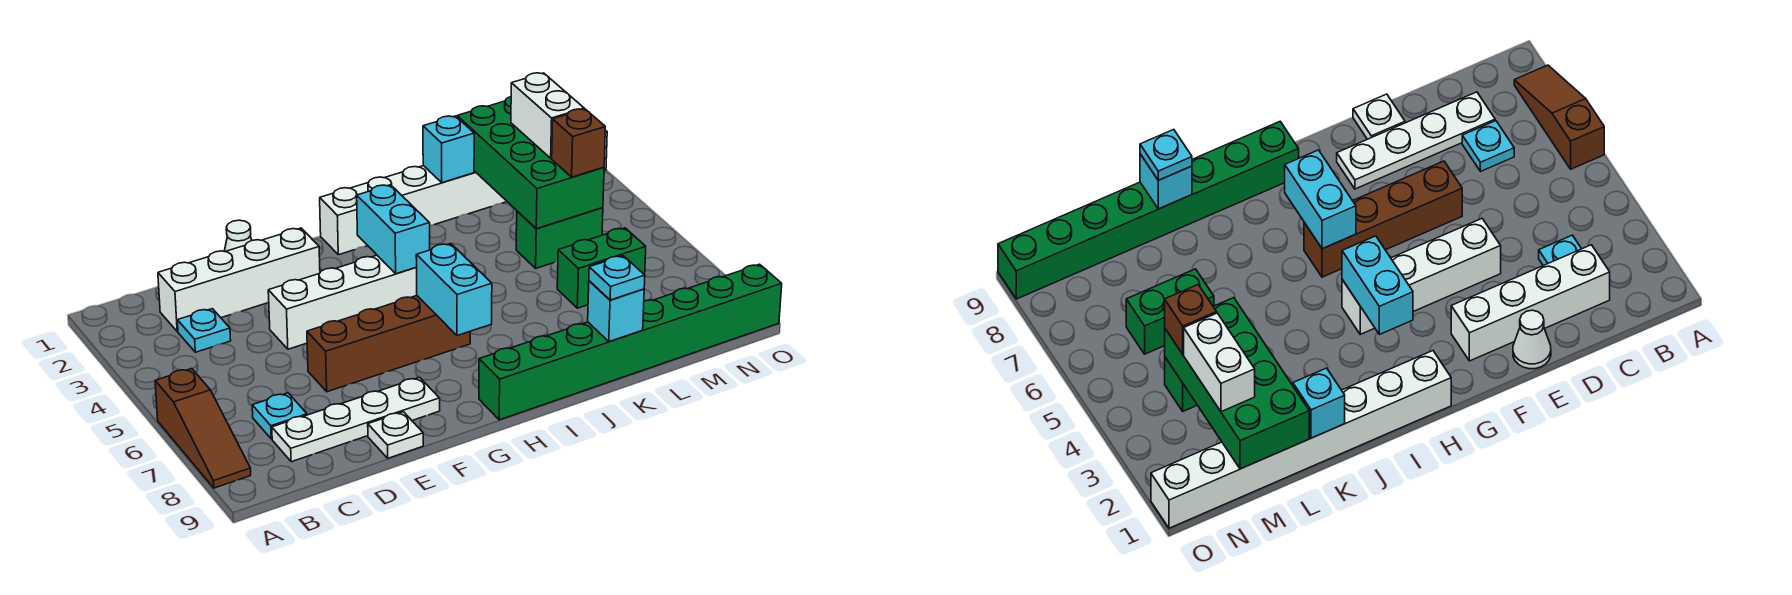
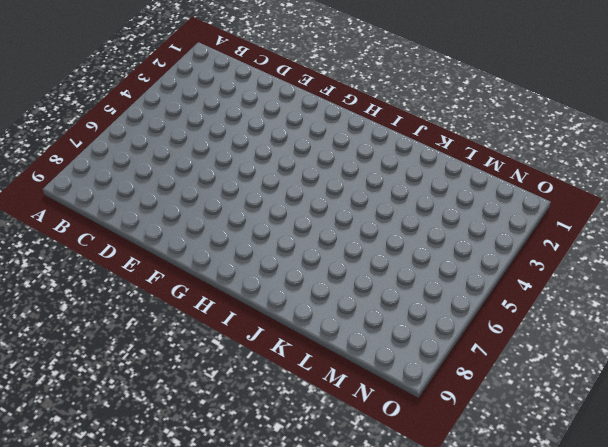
none -> brown slope A6:A8 level 1 top 6
none -> white brick C2:F2 level 1
none -> cyan plate C3 level 1

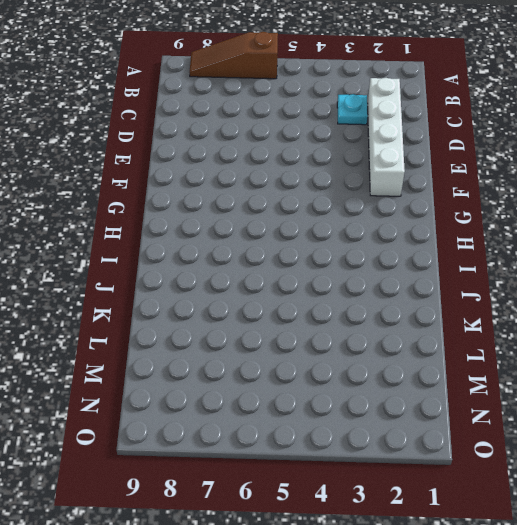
none -> cyan plate C7 level 1
none -> white plate C8:F8 level 1
none -> white cone E1 level 1

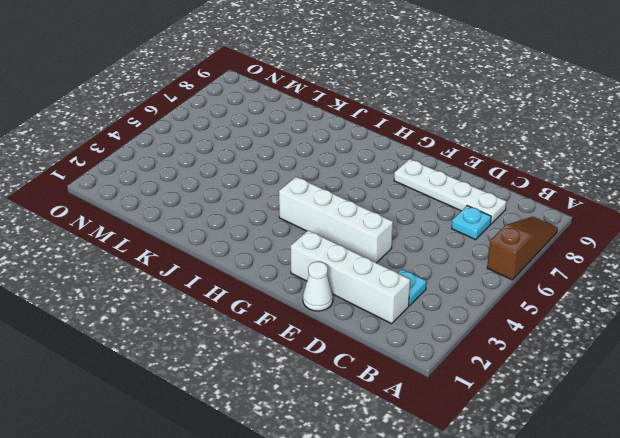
none -> brown brick E6:H6 level 1
none -> white plate E9 level 1
none -> white brick H1:O1 level 1

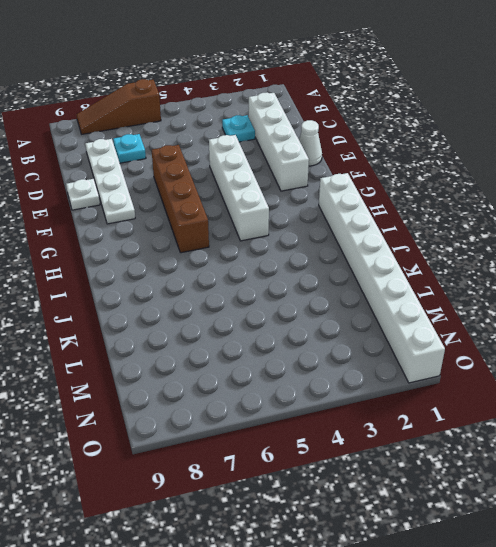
none -> green brick H9:O9 level 1
none -> green brick L4:M4 level 1
none -> green brick L6:M6 level 1

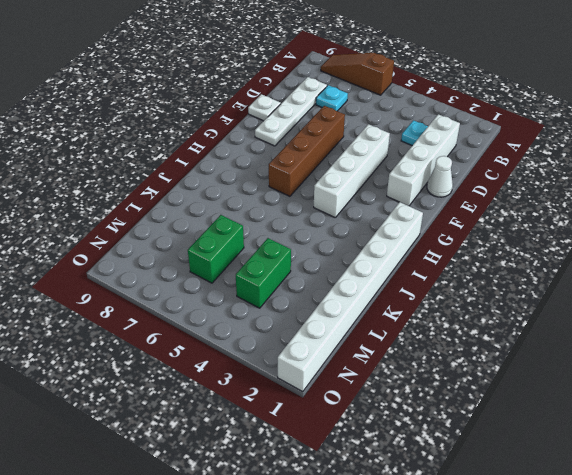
none -> green brick H9:O9 level 1
none -> cyan brick H3:H4 level 2
none -> cyan brick H6:H7 level 2

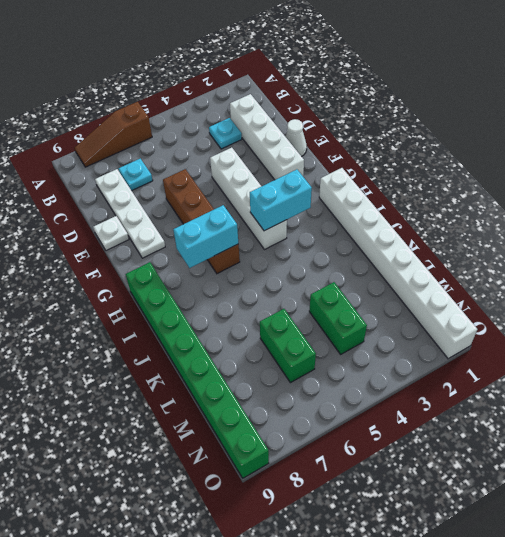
none -> cyan brick K1 level 2
none -> cyan brick K9 level 2
none -> green brick L1:M4 level 2

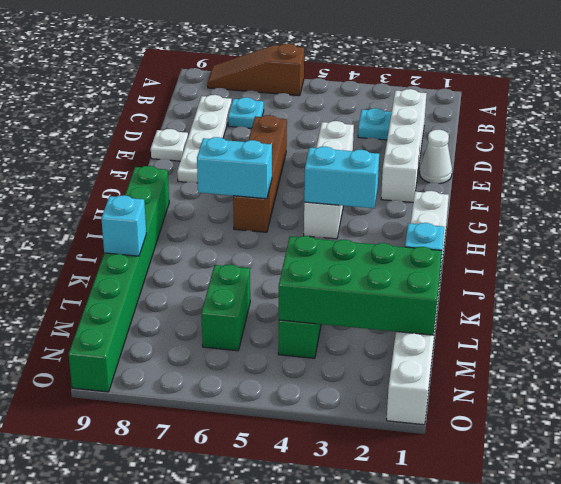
none -> cyan plate K9 level 3
none -> white brick M2:M3 level 3
none -> brown brick M4 level 3

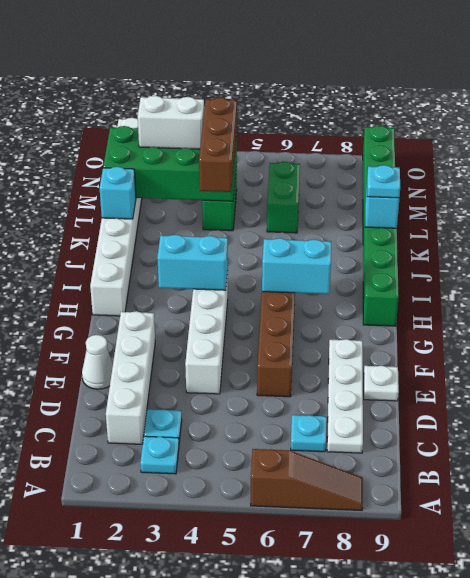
cyan plate B3 level 1 -> none
brown brick K4:M4 level 3 -> brown brick M4 level 3

